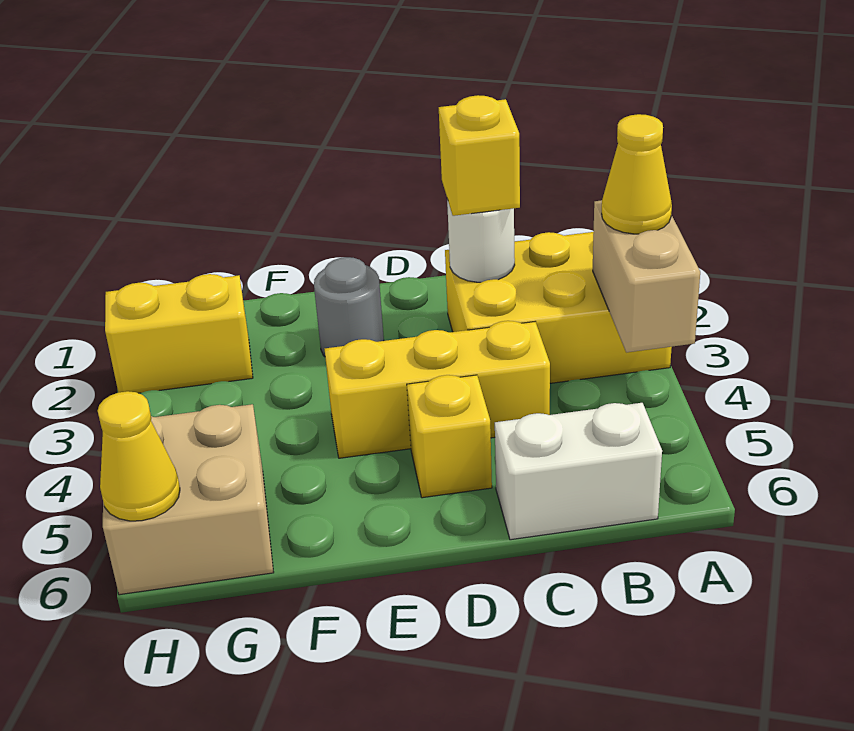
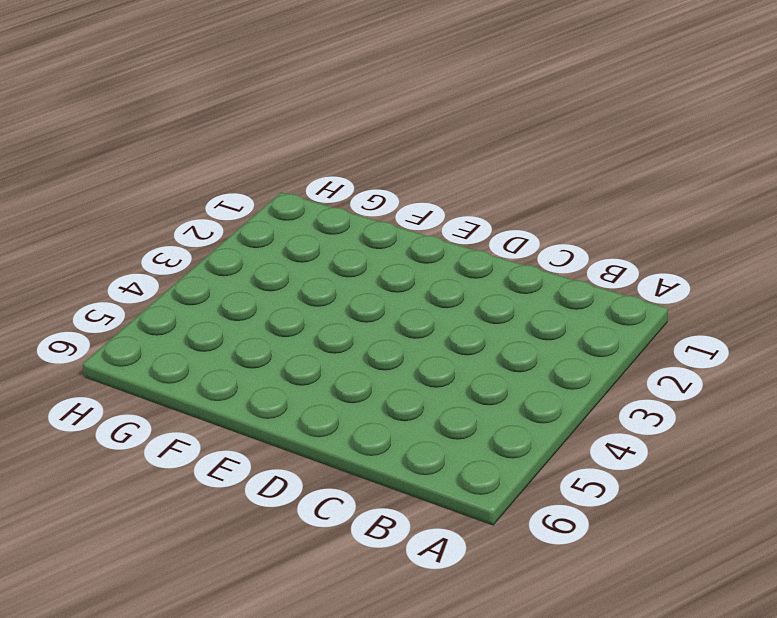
none -> yellow brick A2:C3 level 1
none -> white brick B6:C6 level 1
none -> yellow brick C4:E4 level 1

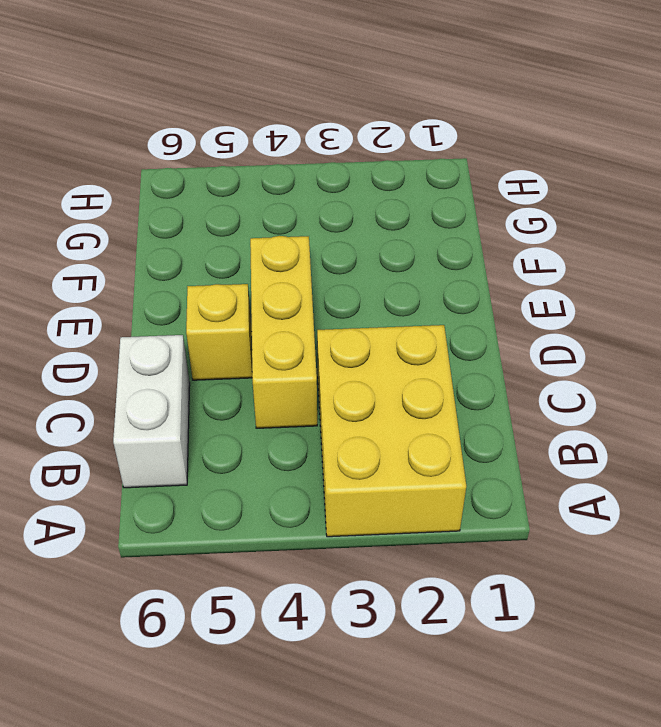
none -> grey round brick E2 level 1
none -> yellow brick G2:H2 level 1
none -> tan brick G5:H6 level 1

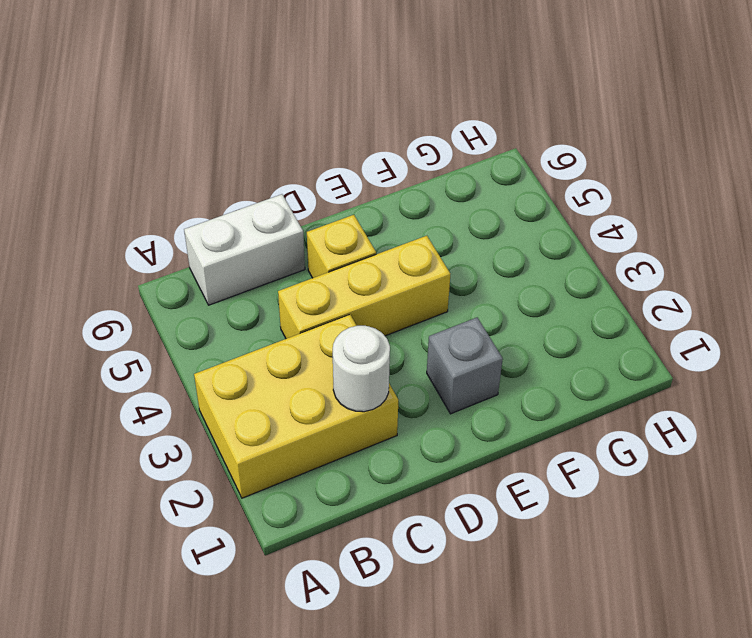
grey brick E2 level 1 -> grey round brick E2 level 1
none -> yellow brick G2:H2 level 1
none -> tan brick G5:H6 level 1
none -> tan brick A3:A4 level 2

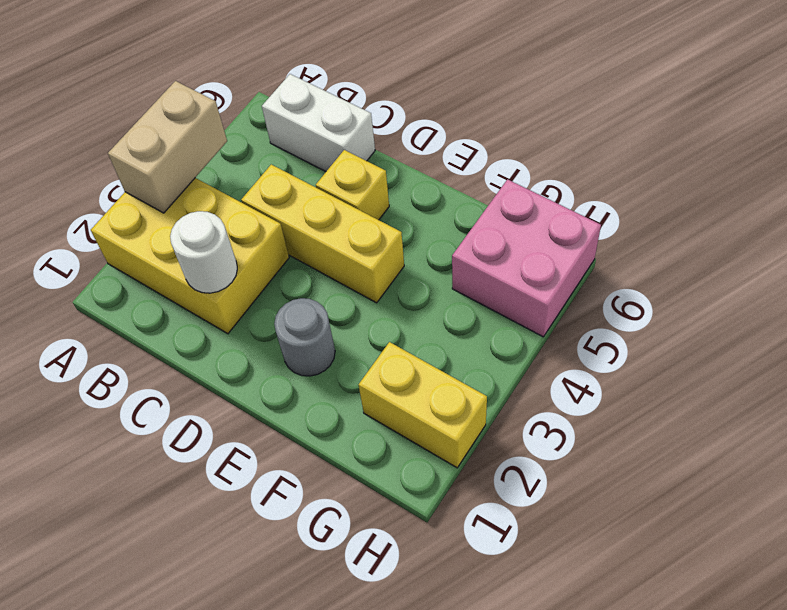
pink brick G5:H6 level 1 -> tan brick G5:H6 level 1
none -> yellow cone H6 level 2
none -> yellow cone A3 level 3
none -> yellow brick C2 level 3

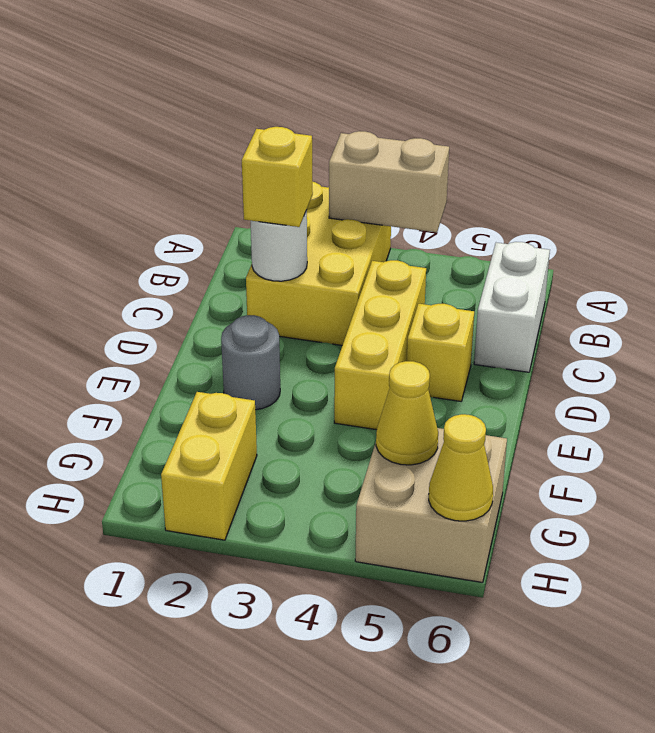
yellow cone G5 level 2 -> yellow cone A3 level 3

